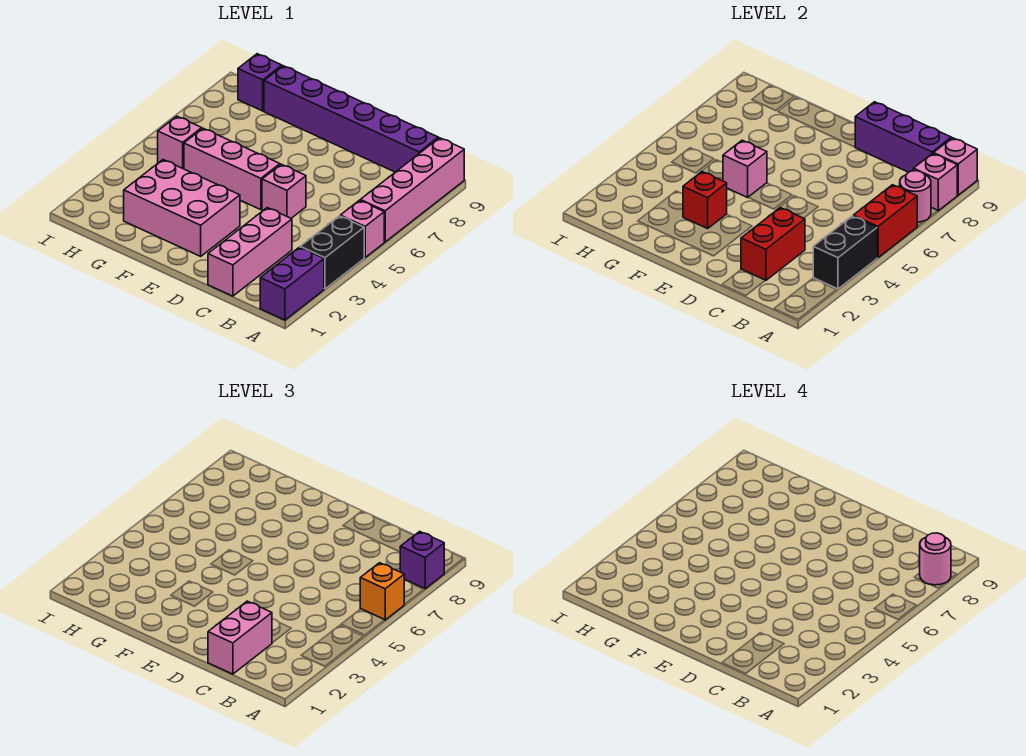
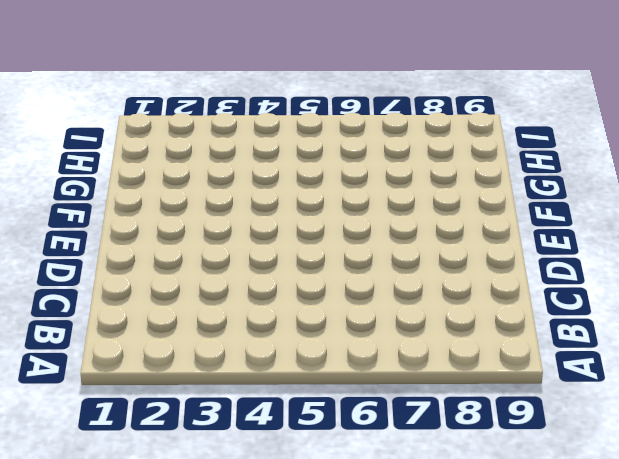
none -> purple brick A1:A2 level 1
none -> black brick A3:A4 level 1
none -> pink brick A5 level 1

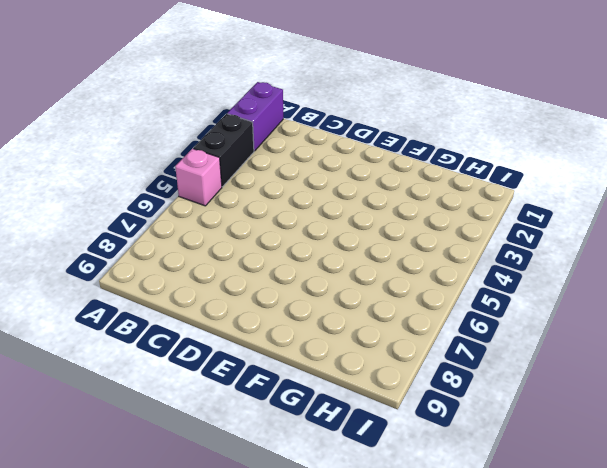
none -> pink brick A6:A9 level 1
none -> purple brick B9:G9 level 1
none -> pink brick C1:C3 level 1

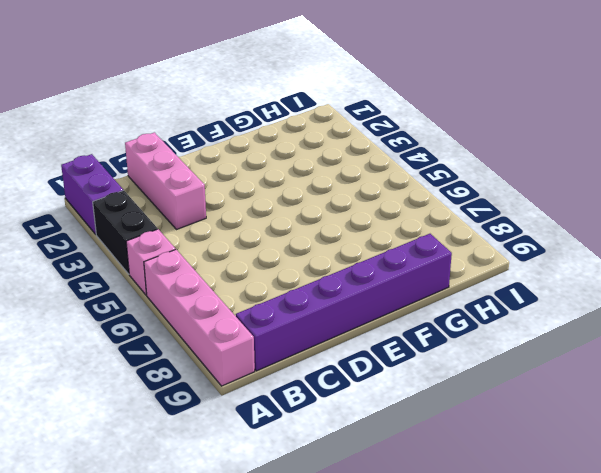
none -> pink brick D5 level 1
none -> pink brick E2:G3 level 1
none -> pink brick E5:G5 level 1

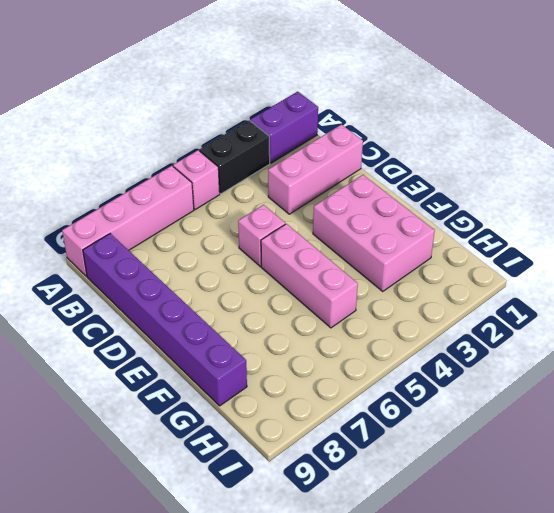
none -> pink brick H5 level 1
none -> purple brick H9 level 1
none -> black brick A3:A4 level 2

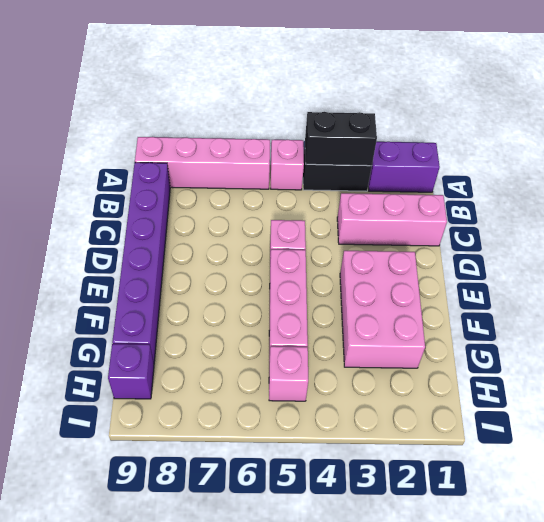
none -> red brick A5:A6 level 2
none -> pink round brick A7 level 2
none -> pink brick A8 level 2

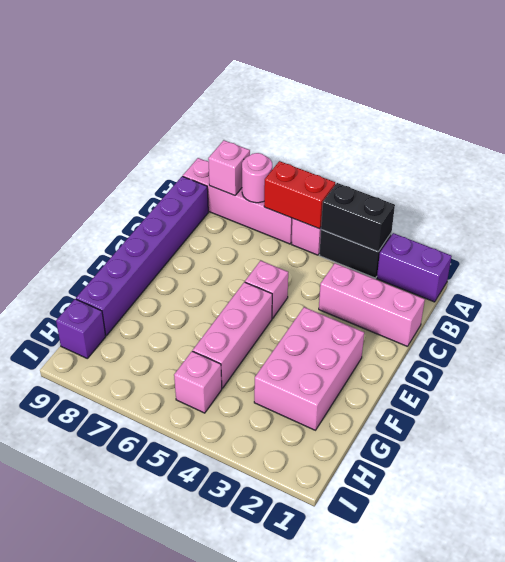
none -> pink brick A9 level 2
none -> purple brick B9:D9 level 2
none -> red brick C2:C3 level 2

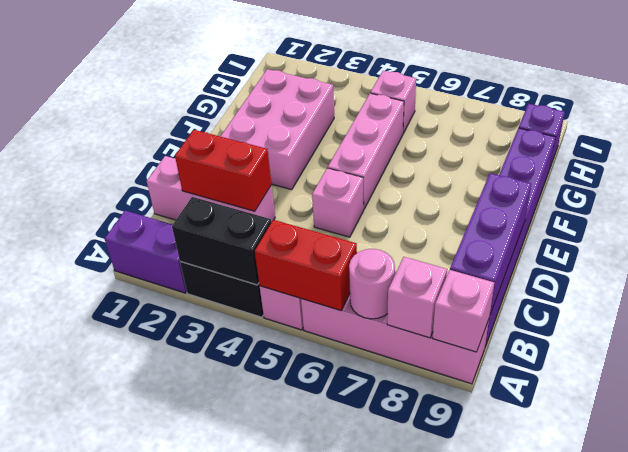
none -> red brick F3 level 2
none -> pink brick F5 level 2
none -> orange brick A6 level 3

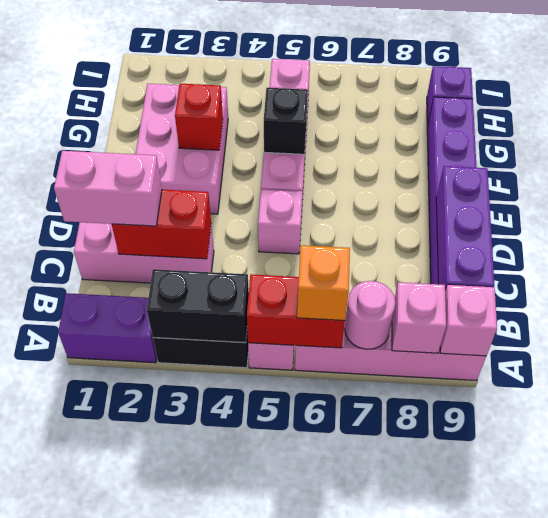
black brick F5 level 2 -> pink brick F5 level 2
none -> purple brick A8 level 3
none -> pink round brick A8 level 4

